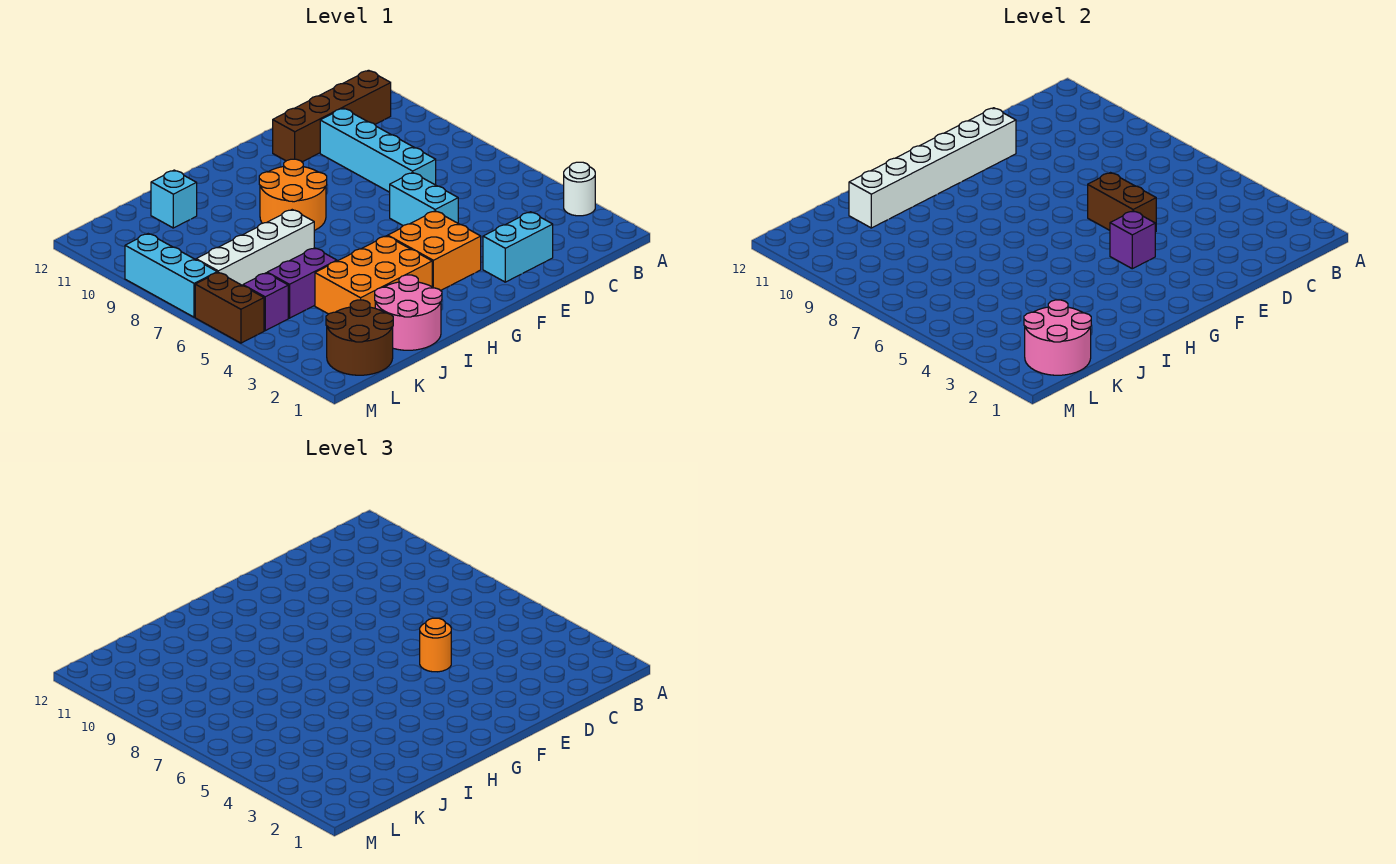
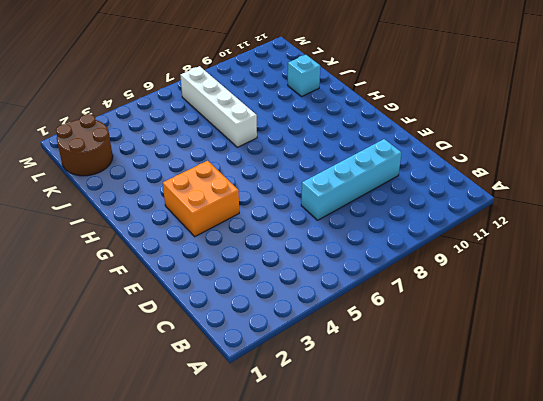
none -> white round brick A3 level 1
none -> brown brick B11:E11 level 1
none -> cyan brick D2:E2 level 1

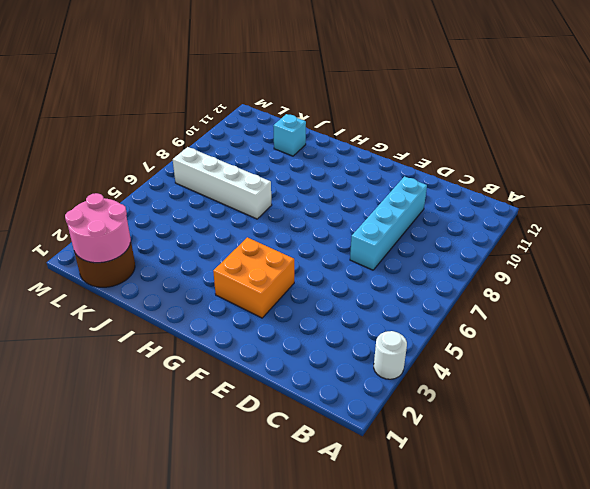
none -> brown brick B11:E11 level 1
none -> cyan brick D2:E2 level 1
none -> cyan brick E5:E6 level 1

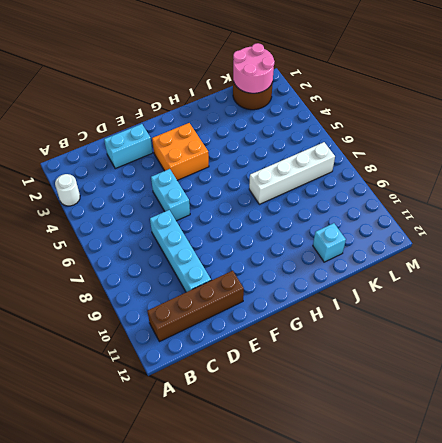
none -> orange round brick G8:H9 level 1
none -> orange brick H3:J4 level 1
none -> pink round brick I1:J2 level 1

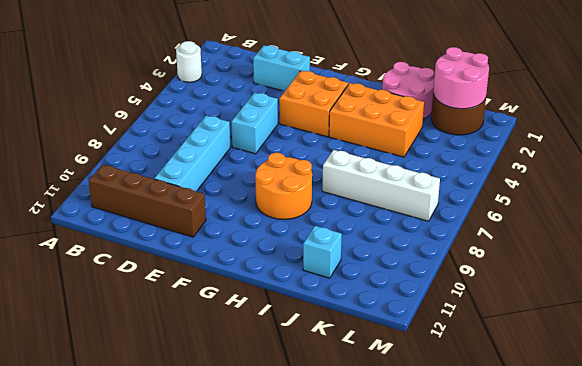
none -> purple brick J5:K5 level 1
none -> purple brick L5 level 1
none -> brown brick M5:M6 level 1

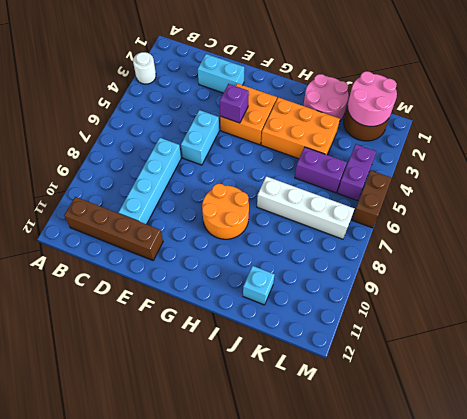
purple brick L4:L5 level 1 -> purple brick L5 level 1
none -> cyan brick M7:M9 level 1
none -> brown brick E5:E6 level 2
none -> white brick E11:J11 level 2

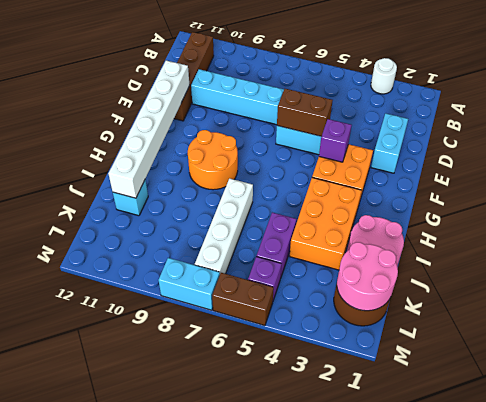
cyan brick M7:M8 level 1 -> cyan brick M7:M9 level 1
none -> orange round brick E5 level 3

